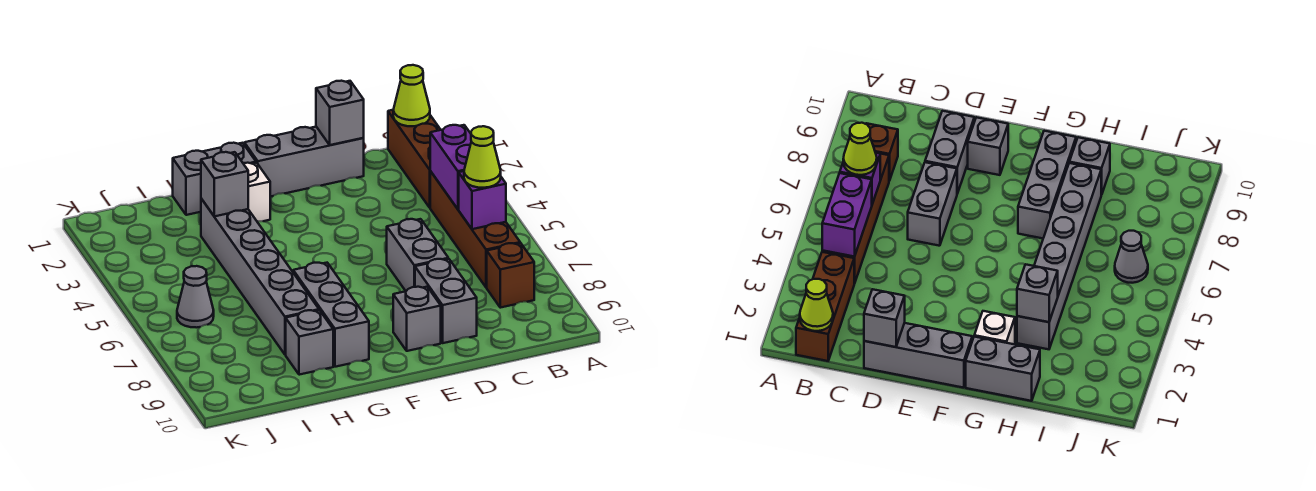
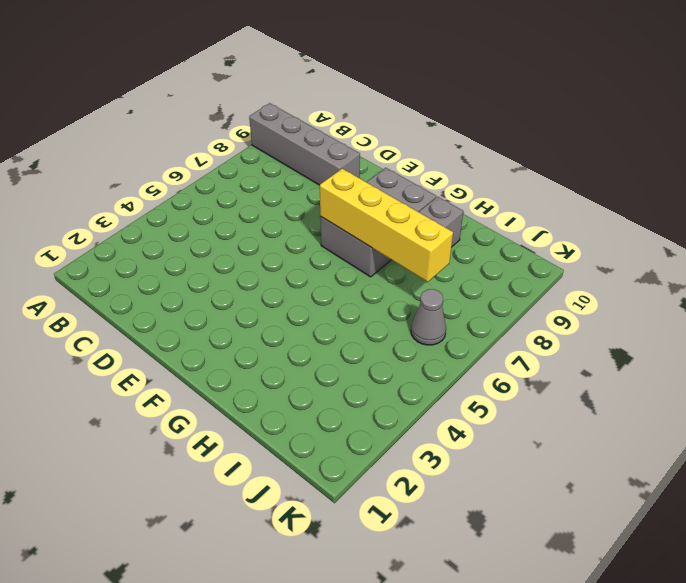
grey brick A9:D9 level 1 -> grey brick D8:D9 level 1
grey brick F7:G9 level 1 -> grey brick G7:G9 level 1
yellow brick F7:I7 level 2 -> none
none -> brown brick B1:B3 level 1
none -> brown brick B4:B7 level 1
none -> brown brick B8 level 1

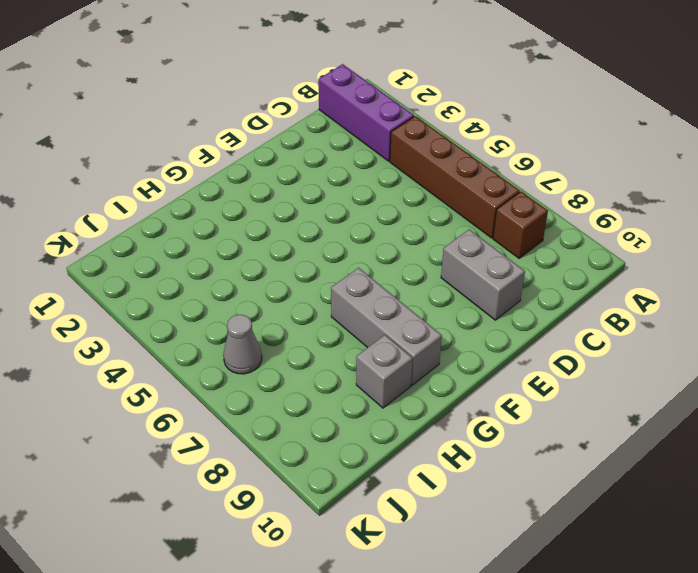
purple brick B1:B3 level 1 -> brown brick B1:B3 level 1
none -> grey brick D1:F1 level 1
none -> grey brick D6:D7 level 1
none -> grey brick E9 level 1

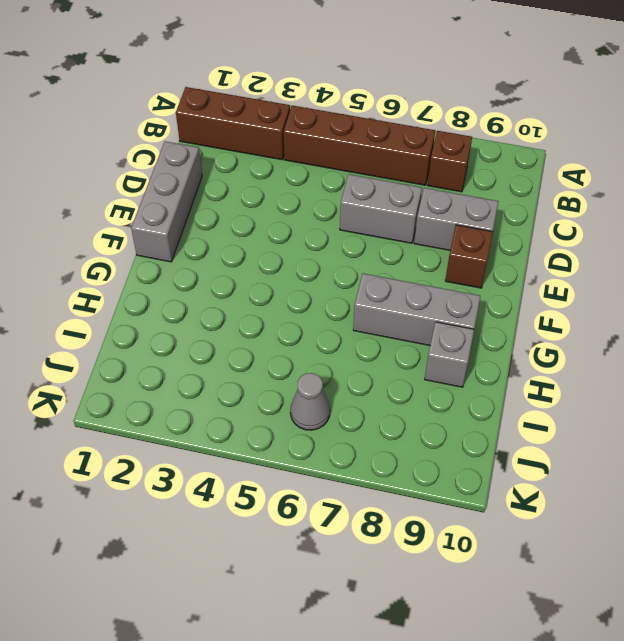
brown brick E9 level 1 -> grey brick E9 level 1
none -> grey brick G1:H1 level 1
none -> white brick G2 level 1
none -> grey brick H3:H8 level 1

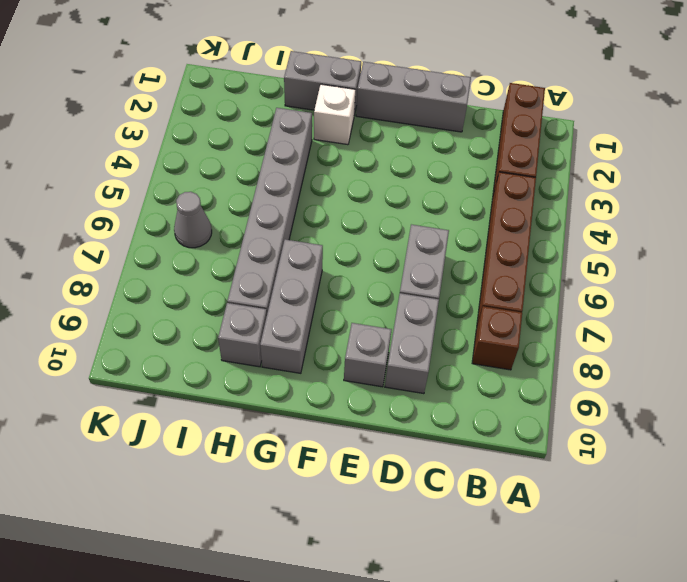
none -> lime cone B1 level 2
none -> purple brick B4:B5 level 2
none -> purple brick B6 level 2

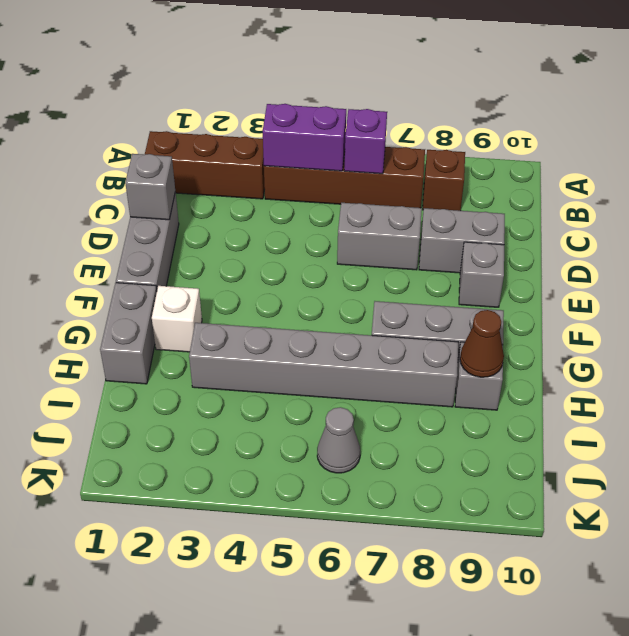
brown cone H9 level 2 -> none
none -> lime cone B1 level 2
none -> grey brick H3 level 2
none -> lime cone B6 level 3

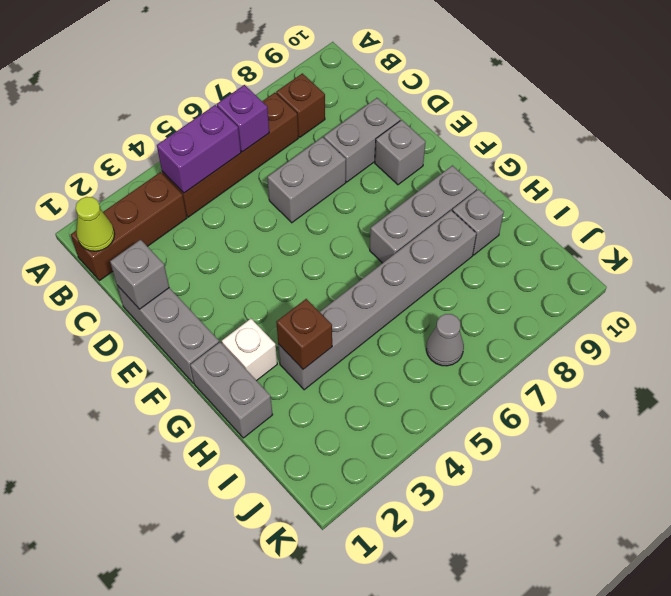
brown brick H3 level 2 -> grey brick H3 level 2
none -> lime cone B6 level 3

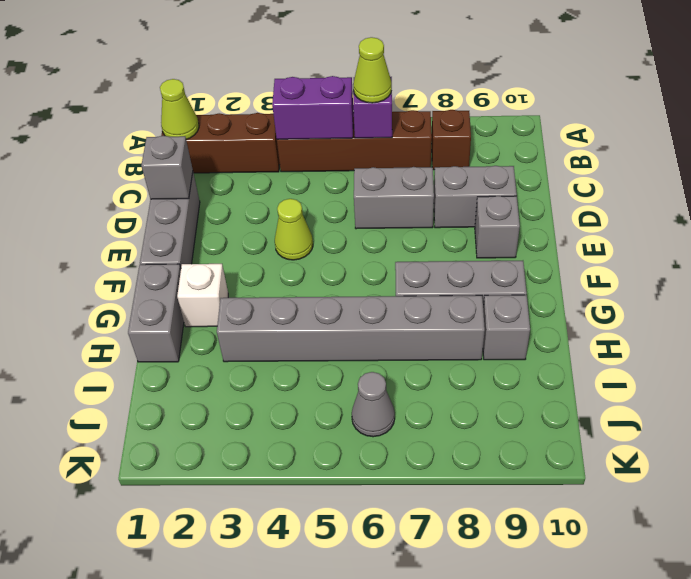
lime cone E4 level 1 -> none
none -> grey brick H3 level 2

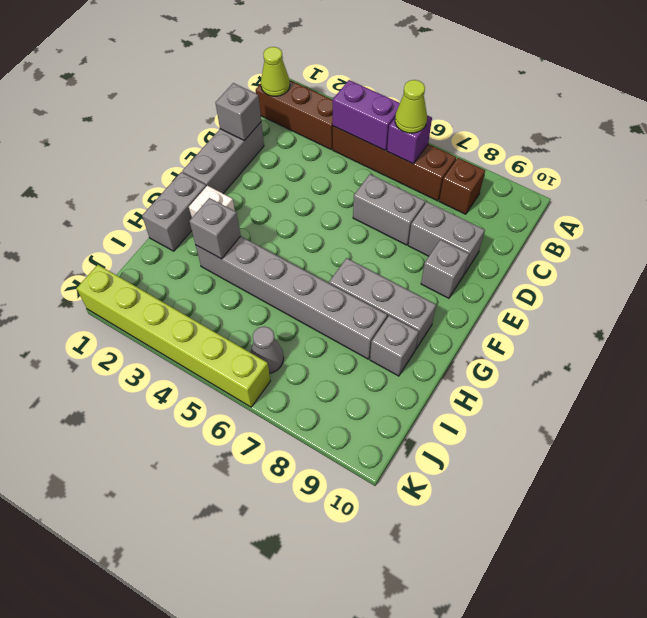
lime brick K1:K6 level 1 -> none

